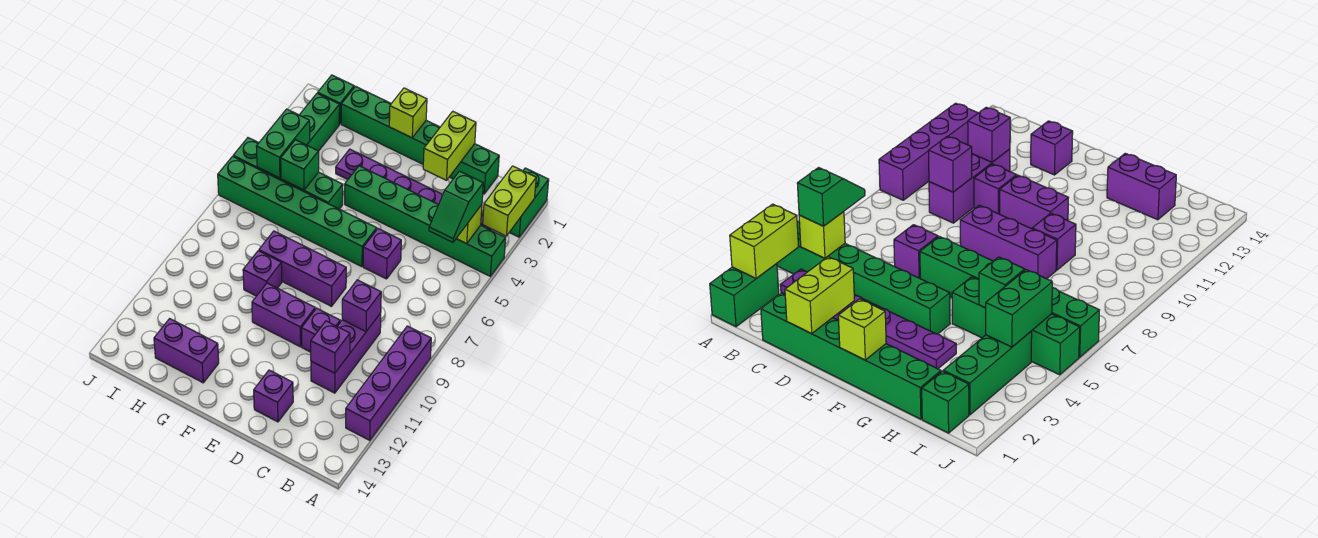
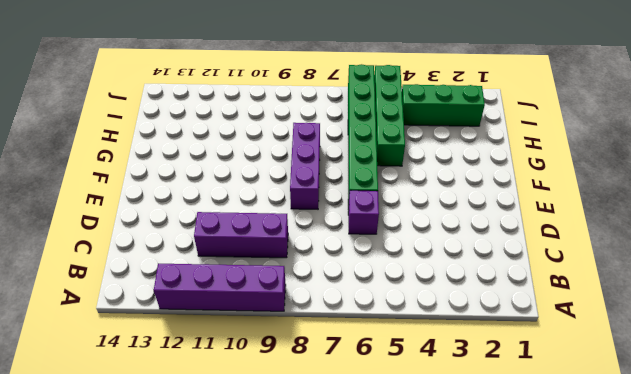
none -> green brick A1:A2 level 1
none -> green brick A4:F4 level 1
none -> purple plate B3:G3 level 1

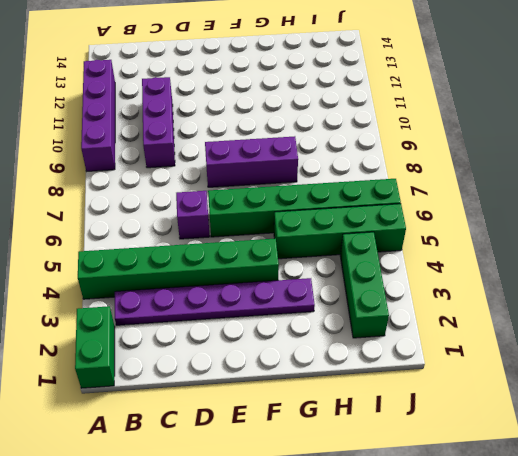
none -> green brick C1:H1 level 1
none -> purple brick D10 level 1
none -> purple brick D13 level 1

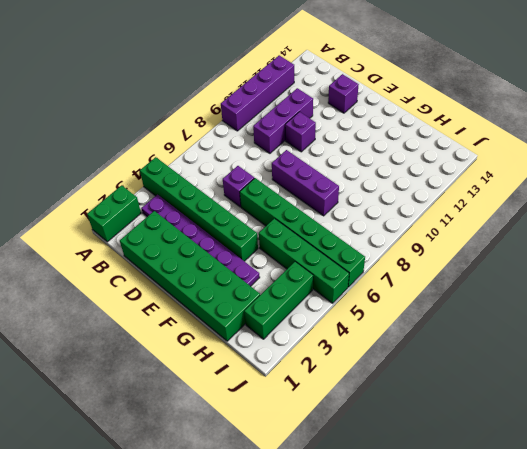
green brick C1:H2 level 1 -> green brick C1:H1 level 1
none -> purple brick E10:F10 level 1
none -> purple brick G9 level 1
none -> purple brick G13:H13 level 1

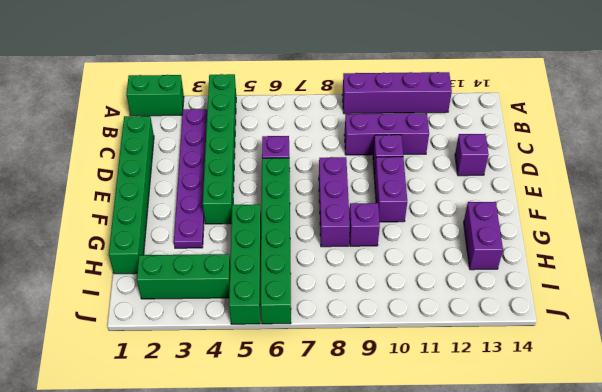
none -> green brick I1 level 1
none -> lime brick A2:A3 level 2
none -> lime brick B4 level 2

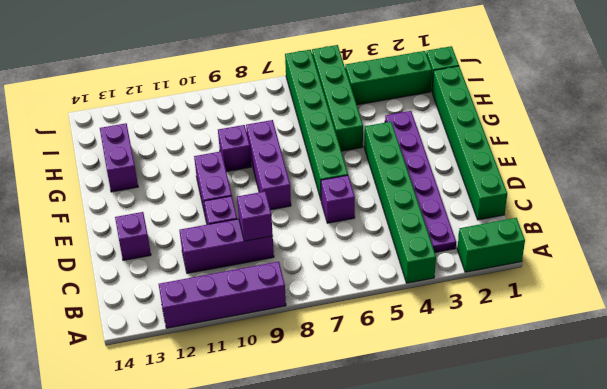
none -> lime brick A2:A3 level 2
none -> lime brick B4 level 2
none -> purple brick C11 level 2

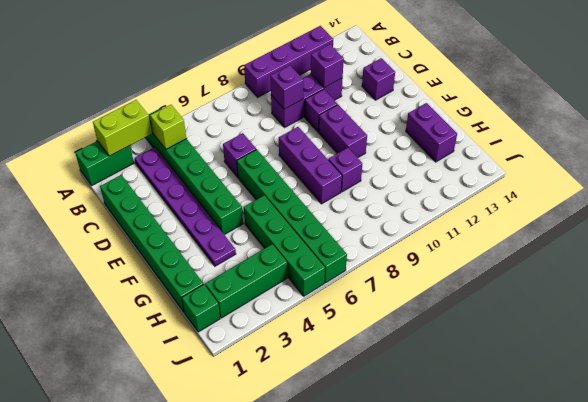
none -> lime brick D1:D2 level 2
none -> lime brick F1 level 2
none -> green brick H5 level 2

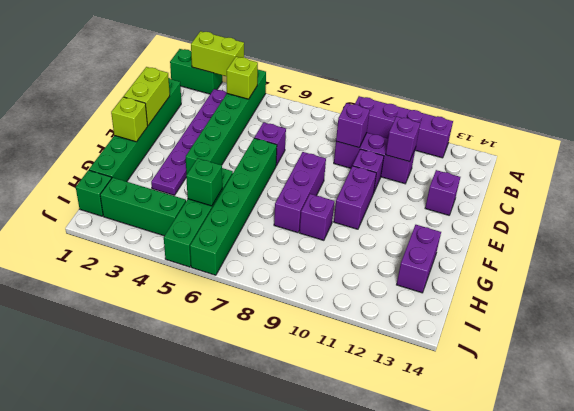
lime brick D1:E1 level 2 -> lime brick D1:D2 level 2
none -> green brick I4:I5 level 2
none -> green slope B4:B5 level 3 top 4

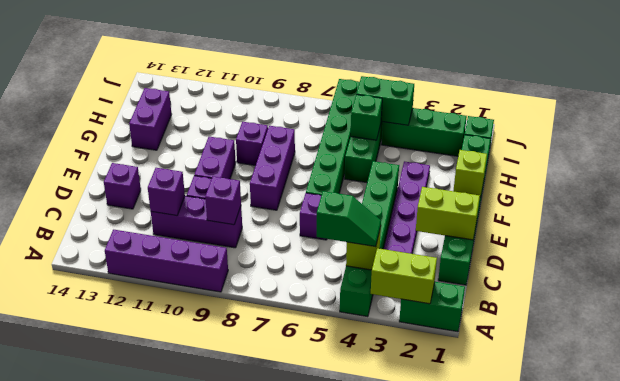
green slope B4:B5 level 3 top 5 -> green slope B4:B5 level 3 top 4

